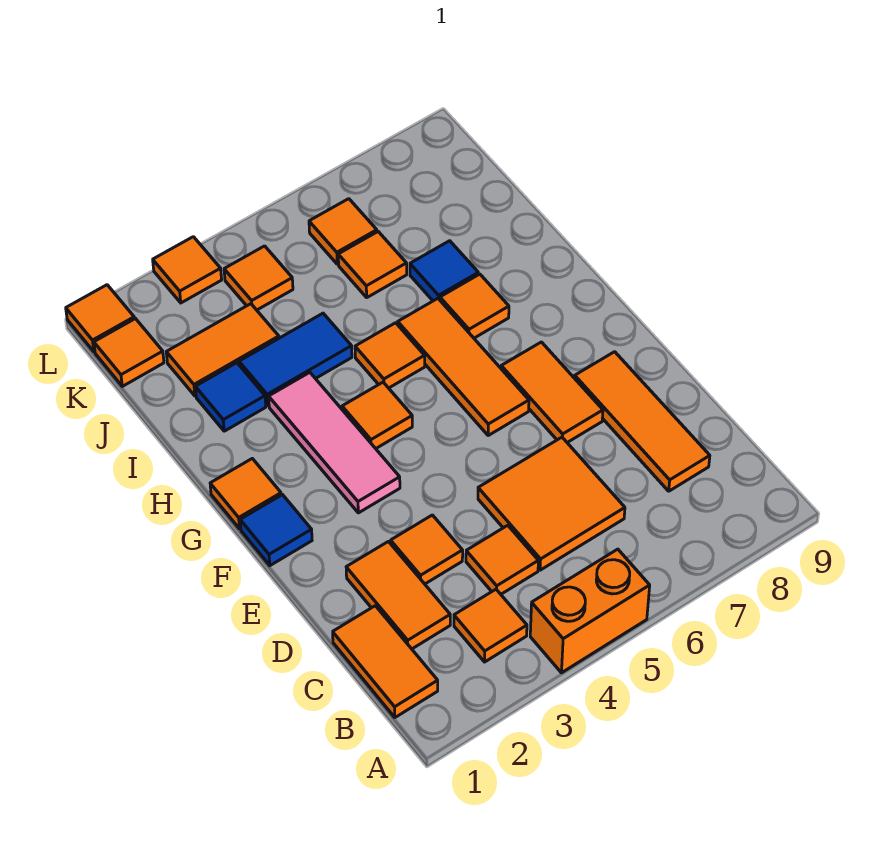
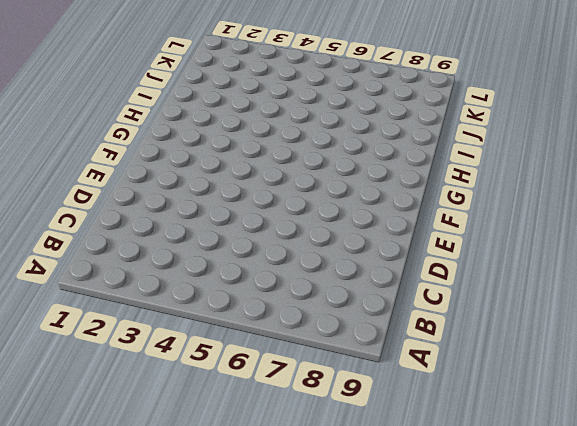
none -> orange brick A4:A5 level 1
none -> orange tile B1:C1 level 1
none -> orange tile B3 level 1

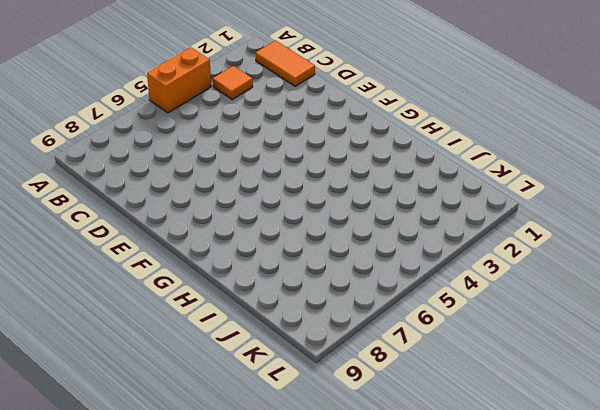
none -> orange tile C2:D2 level 1
none -> orange tile C4 level 1
none -> orange tile C5:D6 level 1

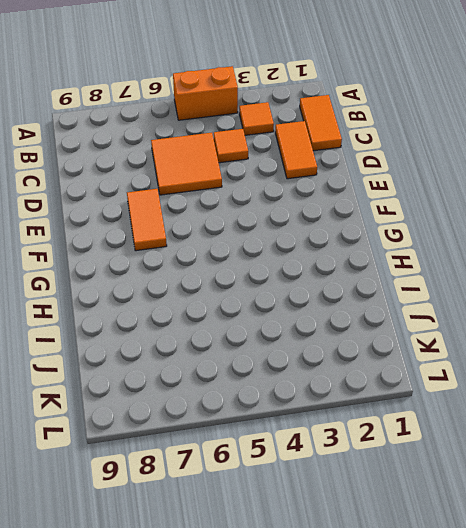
none -> orange tile C8:E8 level 1
none -> orange tile D3 level 1
none -> blue tile F1 level 1

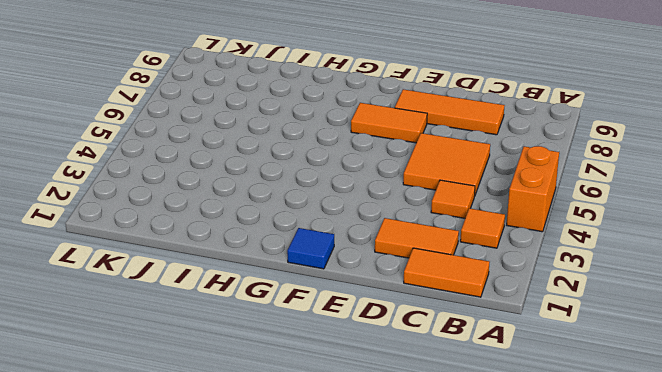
none -> orange tile D3 level 1
none -> pink tile F3:H3 level 1
none -> orange tile F6:H6 level 1

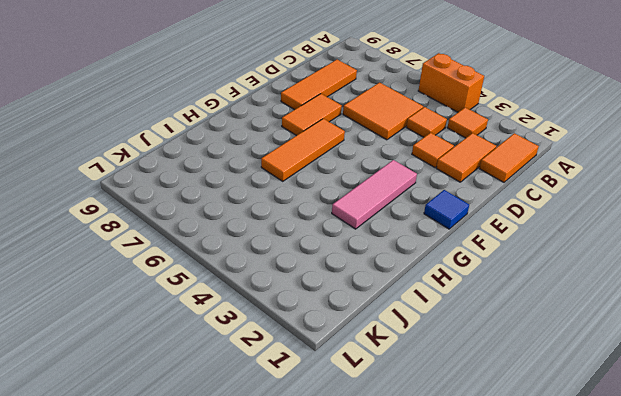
none -> orange tile G1 level 1
none -> orange tile G4 level 1
none -> orange tile H5 level 1

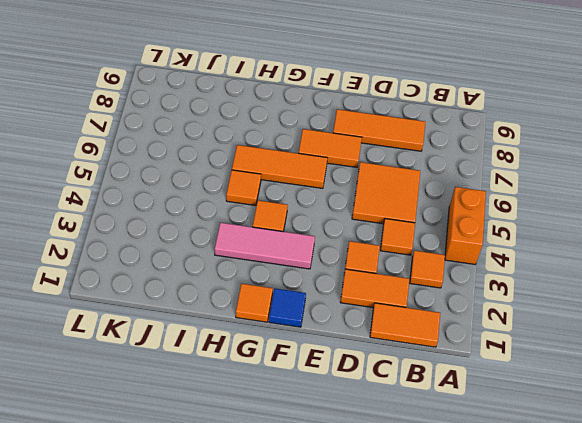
none -> orange tile H7 level 1
none -> blue tile I2 level 1
none -> blue tile I3:I4 level 1

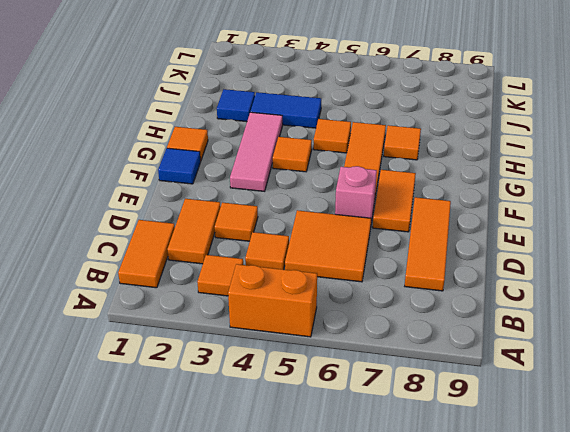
pink brick E6 level 1 -> none
none -> blue tile I7 level 1
none -> orange tile J2:J3 level 1
none -> orange tile J6 level 1

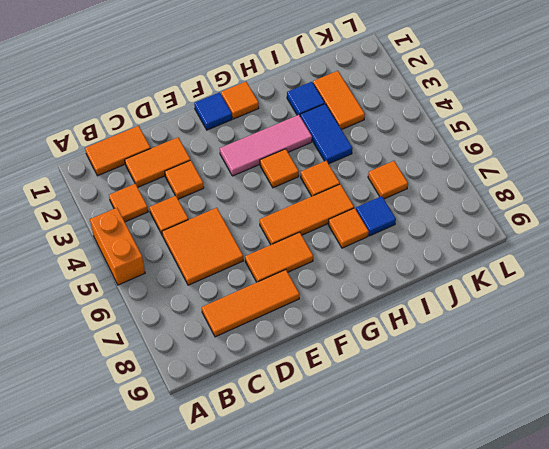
none -> orange tile K1 level 1
none -> orange tile K4 level 1
none -> orange tile K6 level 1

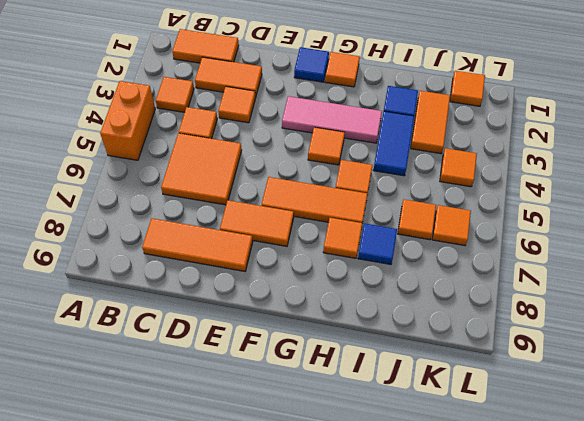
none -> orange tile L1 level 1
none -> orange tile L3 level 1

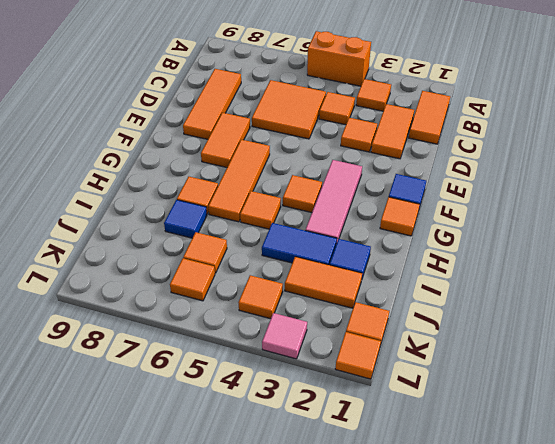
pink tile L3 level 1 -> orange tile L3 level 1

